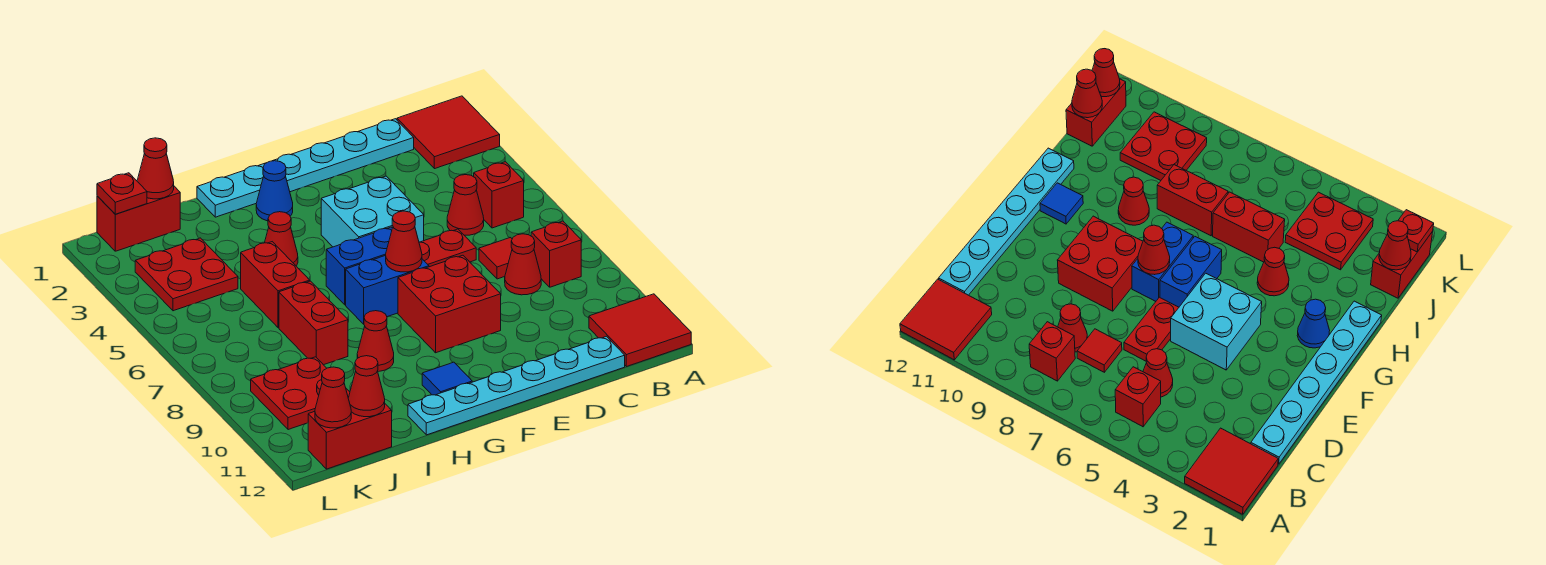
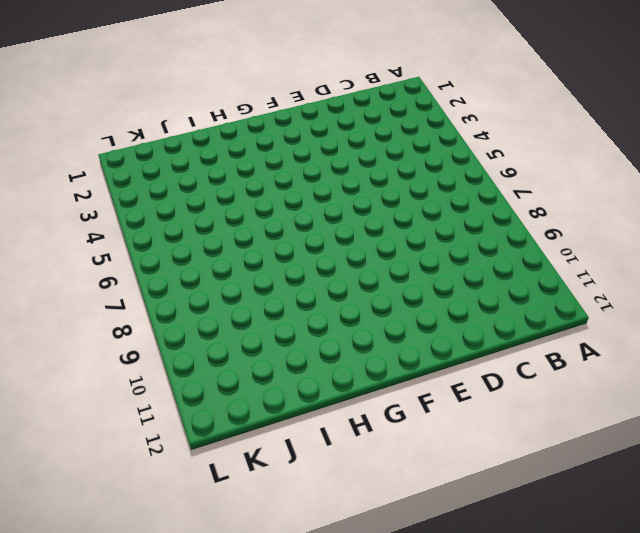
none -> red tile A1:B2 level 1
none -> red tile A11:B12 level 1
none -> red brick B5 level 1

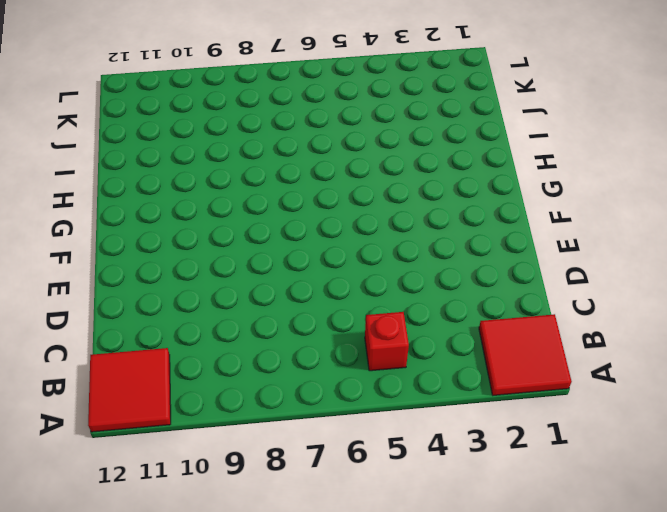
none -> red brick B8 level 1
none -> cyan plate C1:H1 level 1
none -> red cone C5 level 1

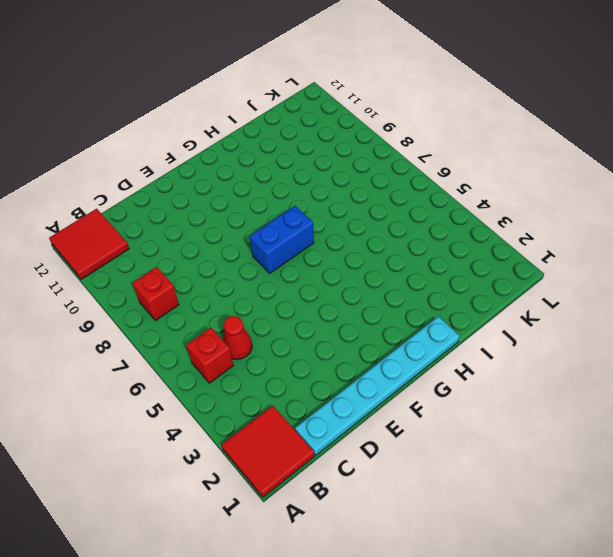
none -> red tile C7 level 1
none -> red cone C8 level 1
none -> cyan plate C12:H12 level 1

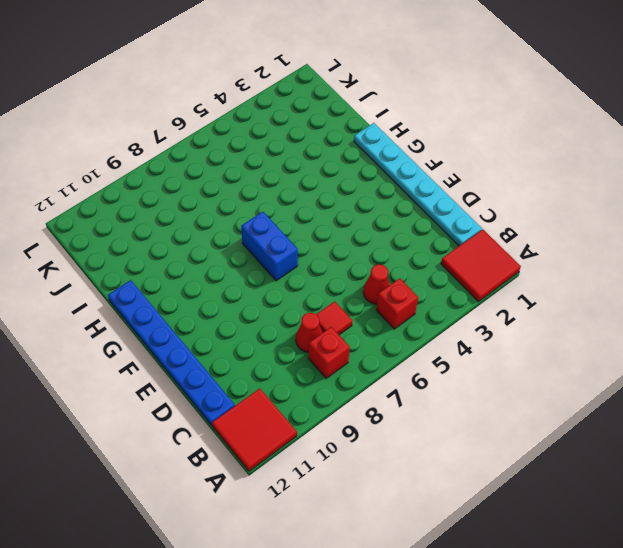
blue plate C12:H12 level 1 -> cyan plate C12:H12 level 1
none -> red plate D6:E6 level 1
none -> cyan brick E4:F5 level 1
none -> red brick E8:F9 level 1

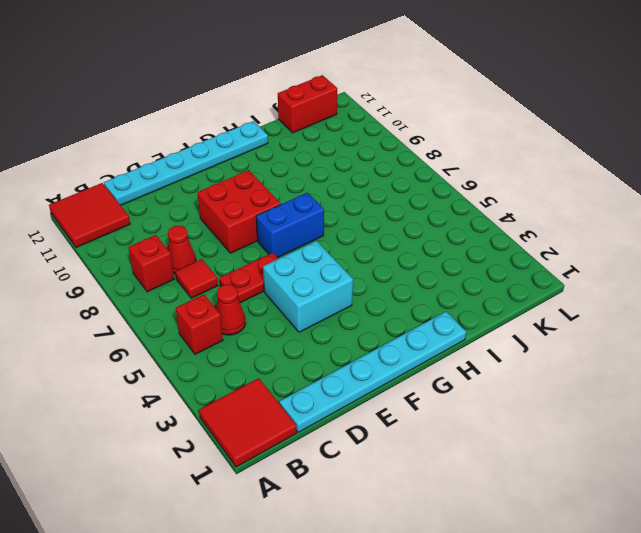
none -> blue brick F6:G6 level 1
none -> blue cone G2 level 1
none -> blue tile G11 level 1

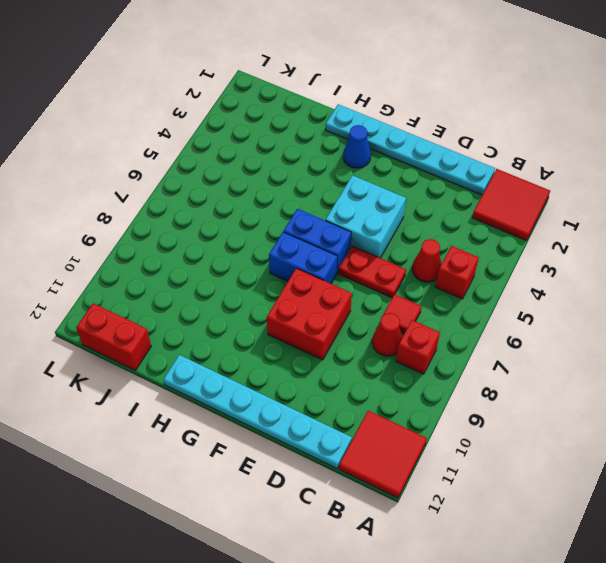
none -> blue tile G11 level 1
none -> red cone H4 level 1
none -> red cone H9 level 1

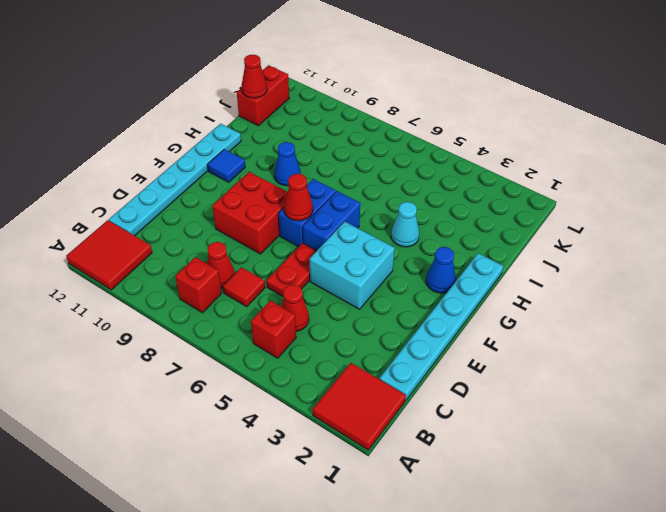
cyan cone H4 level 1 -> red cone H4 level 1
blue cone H9 level 1 -> red cone H9 level 1
none -> red brick I5:I6 level 1
none -> red brick I7:I8 level 1
none -> red brick J1:K1 level 1

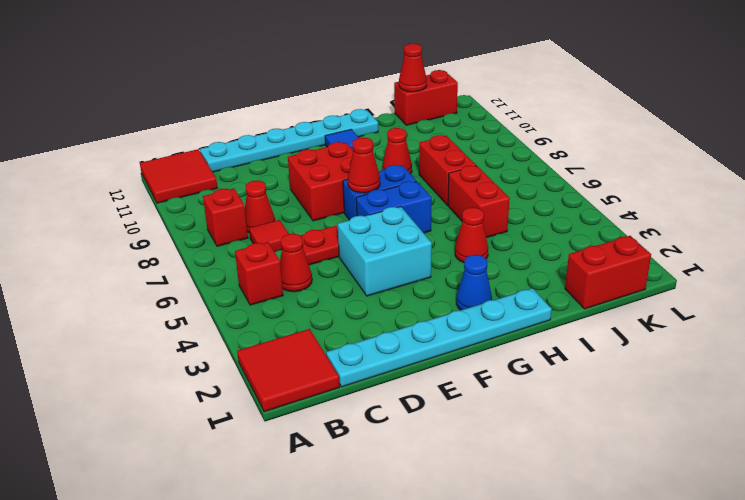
none -> red plate J3:K4 level 1
none -> red plate J9:K10 level 1
none -> red cone J1 level 2

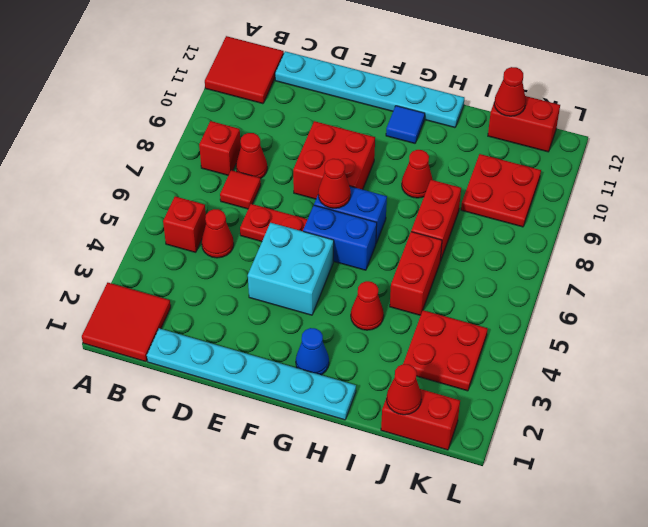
none -> red plate K1 level 2
none -> red cone K12 level 2

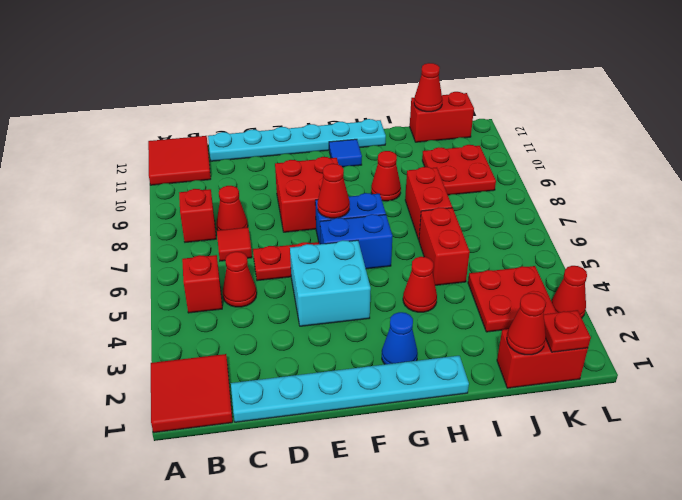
red cone L3 level 1 -> red cone K12 level 2

